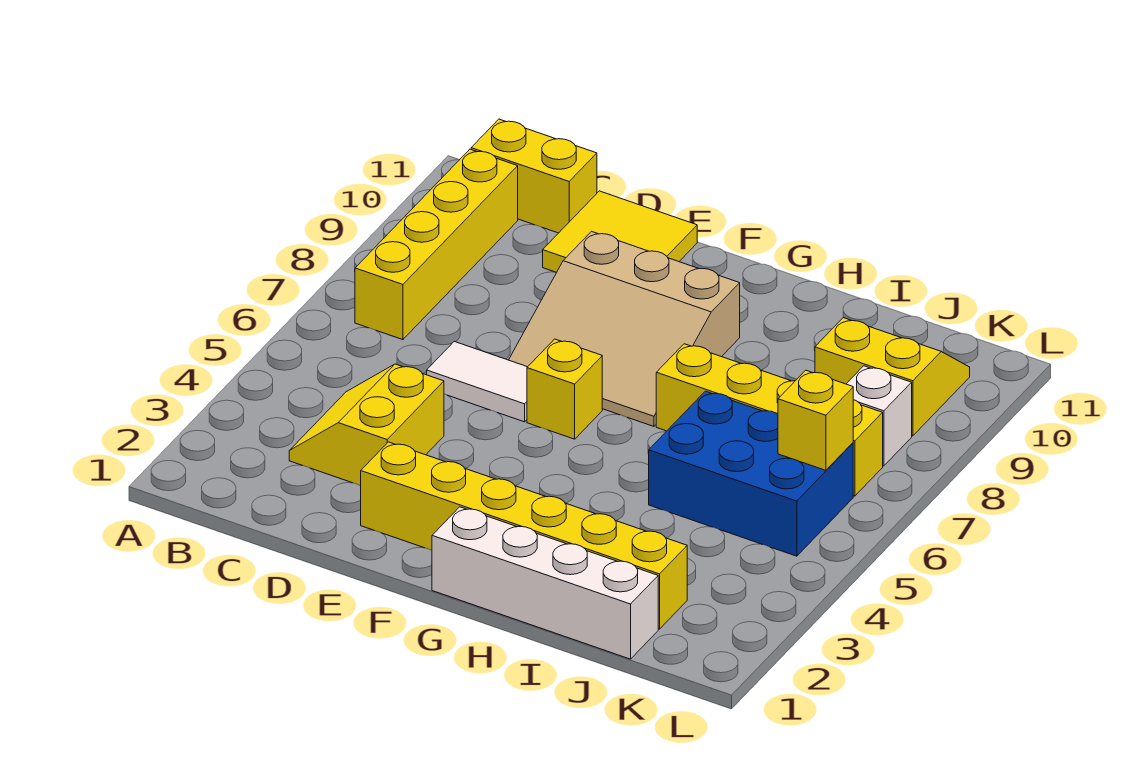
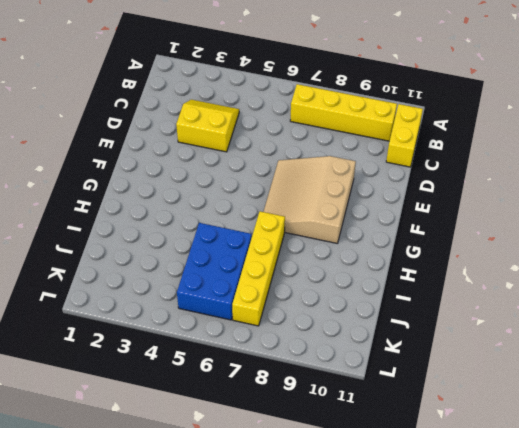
none -> white tile D6:E6 level 1
none -> yellow tile D10:E11 level 1
none -> yellow brick E2:J2 level 1

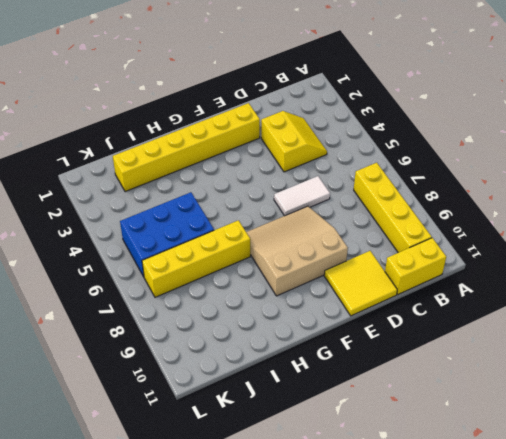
none -> yellow brick F6 level 1
none -> white brick G1:J1 level 1
none -> yellow slope J9:K10 level 1 top 9

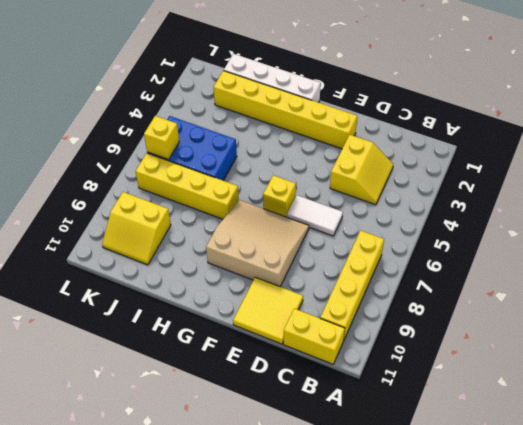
none -> white brick K8 level 1

